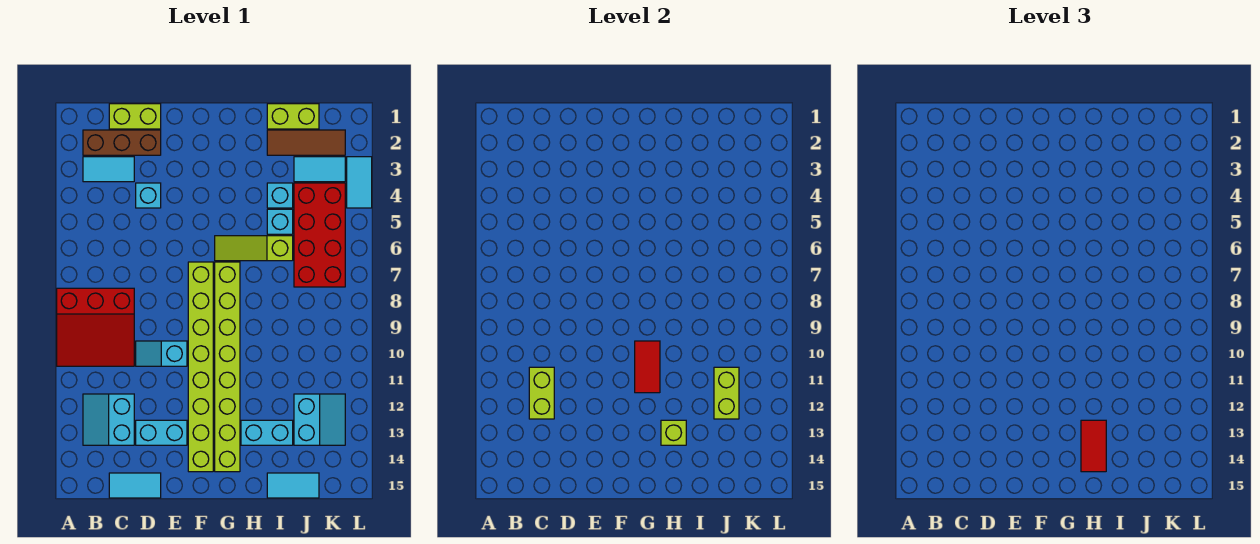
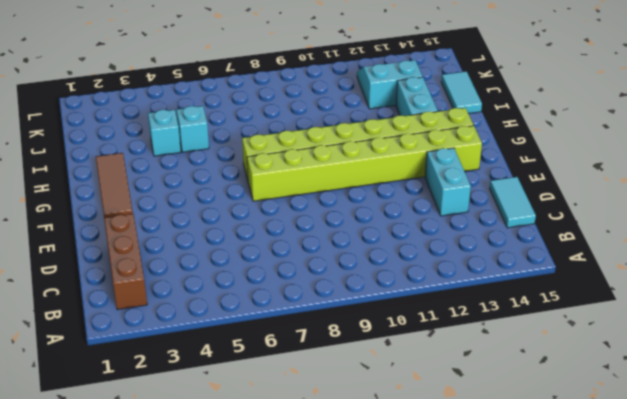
brown tile F2:H2 level 1 -> brown tile I2:K2 level 1
none -> red slope A8:C10 level 1 top 8
none -> cyan tile B3:C3 level 1
none -> cyan slope B12:C13 level 1 top C

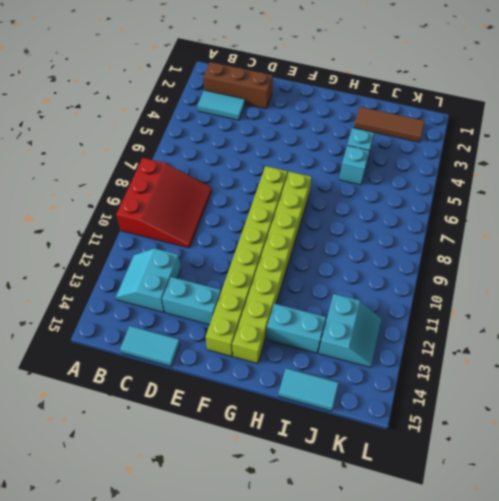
red slope A8:C10 level 1 top A -> red slope A8:C10 level 1 top 8
none -> lime brick C1:D1 level 1
none -> cyan brick D4 level 1
none -> cyan slope D10:E10 level 1 top E

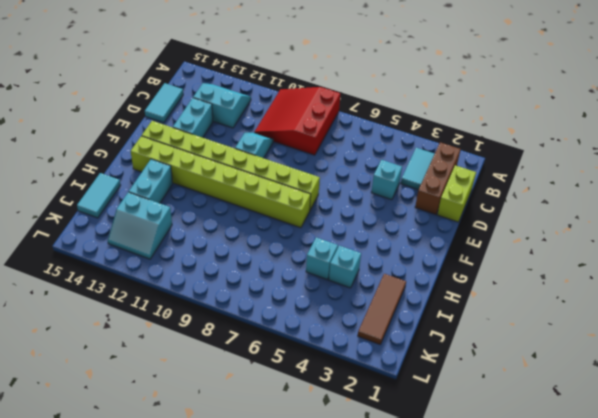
none -> lime slope G6:I6 level 1 top I
none -> lime brick I1:J1 level 1
none -> cyan tile J3:K3 level 1

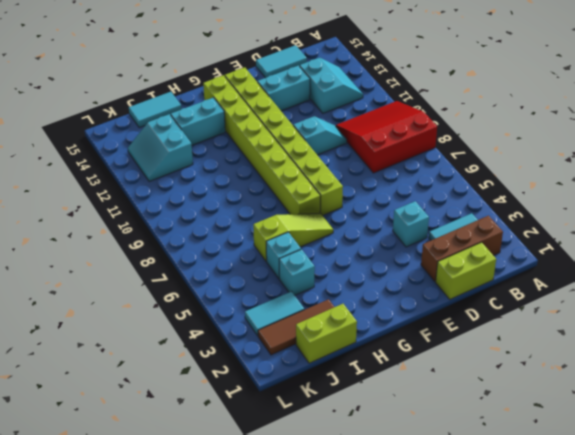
none -> red brick J4:K7 level 1
none -> cyan tile L3:L4 level 1
none -> lime brick C11:C12 level 2

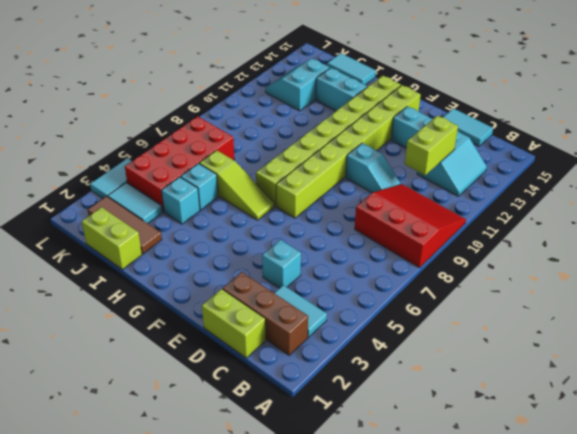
none -> red tile G10:G11 level 2
none -> lime brick H13 level 2
none -> lime brick J11:J12 level 2

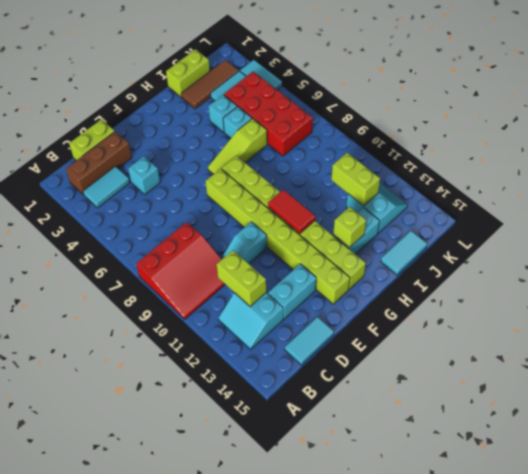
none -> red tile H13:H14 level 3

